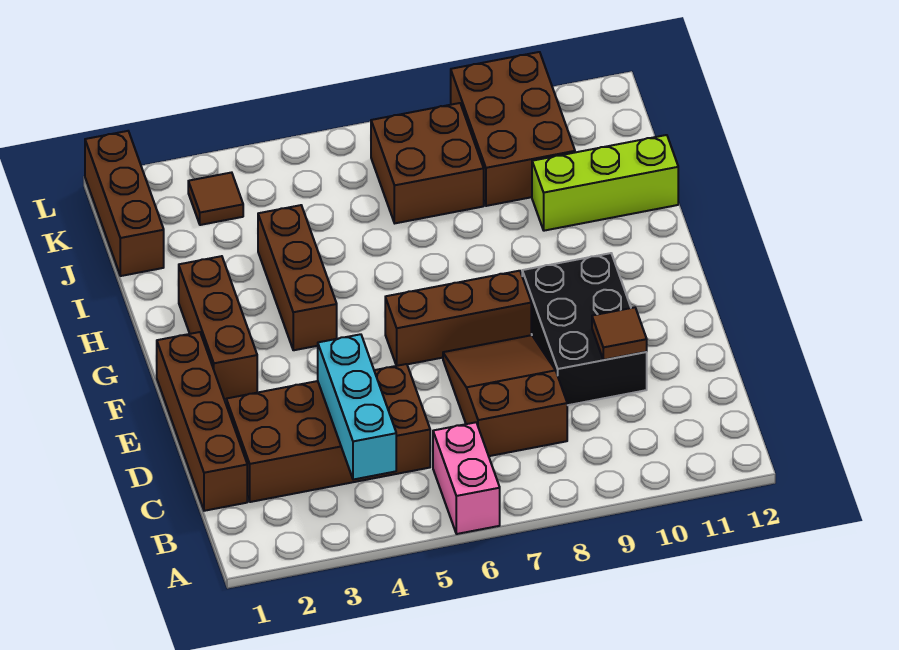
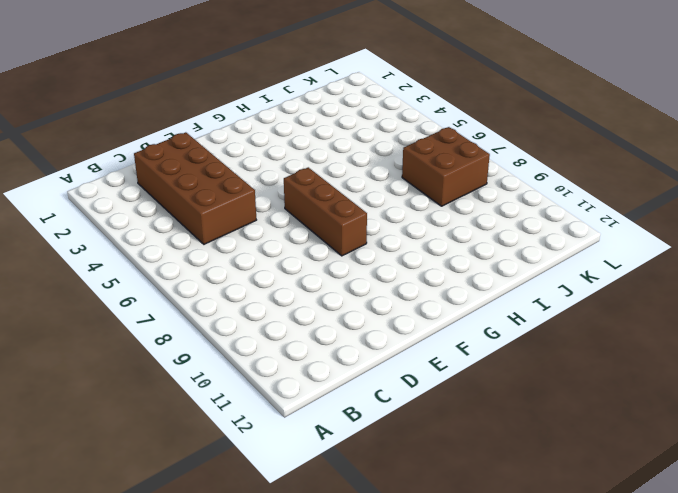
none -> pink brick A6:B6 level 1
none -> brown brick C1:F1 level 1
none -> brown slope C7:E8 level 1 top C

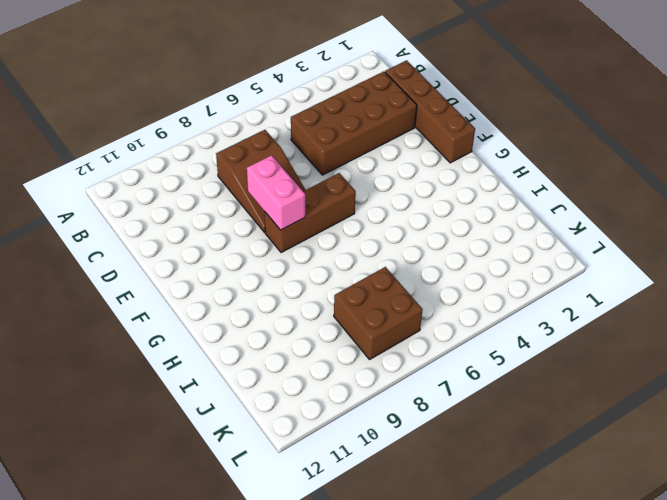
pink brick E8:F8 level 2 -> pink brick A6:B6 level 1
none -> black brick D9:F10 level 1
none -> brown brick F2:H2 level 1
none -> brown brick G4:I4 level 1

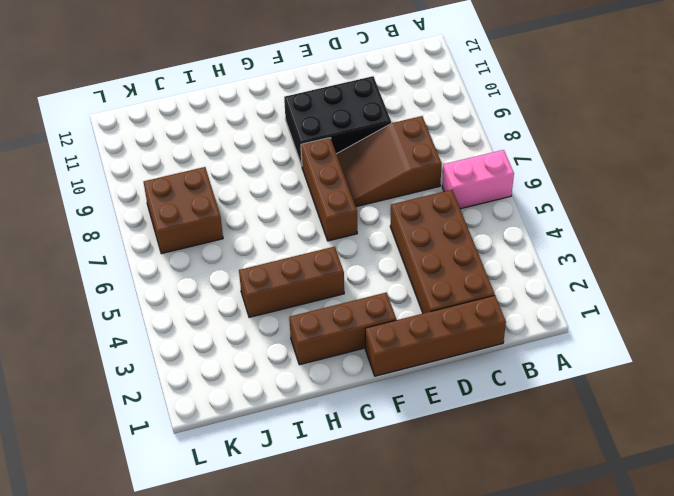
none -> lime brick I10:I12 level 1
none -> brown brick J1:L1 level 1
none -> brown brick J9:L10 level 1

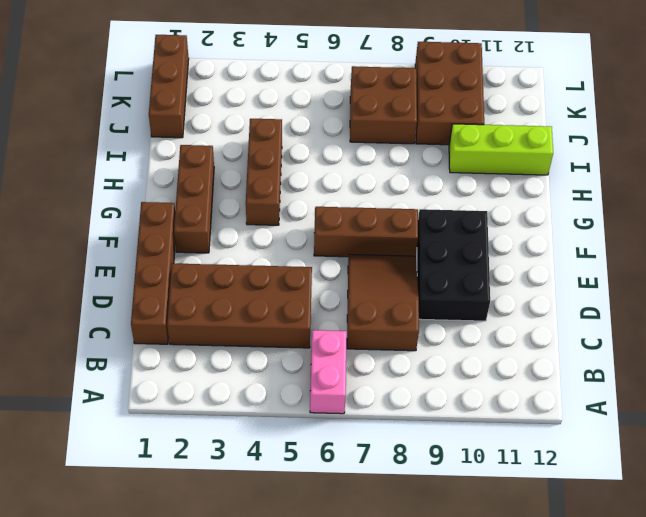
none -> brown tile K3 level 1
none -> cyan brick B4:D4 level 2
none -> brown tile D10 level 2

